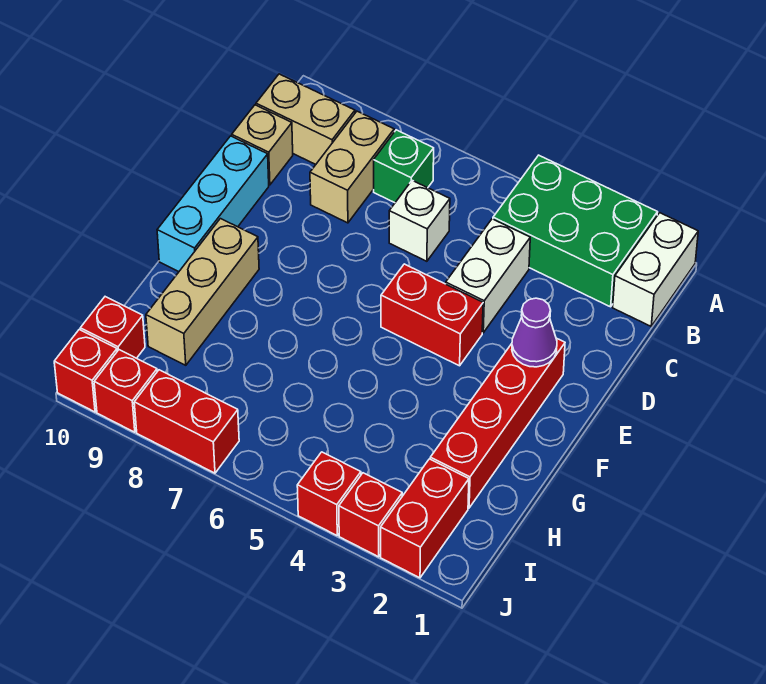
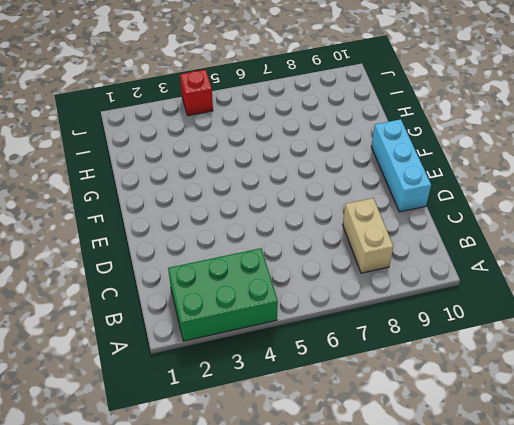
none -> white brick A1:B1 level 1
none -> green brick B7 level 1
none -> tan brick B9:B10 level 1

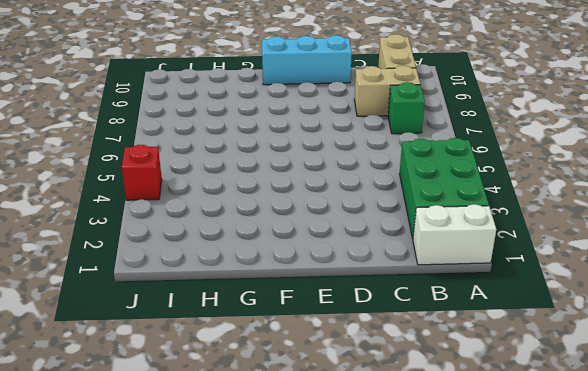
none -> white brick C4:D4 level 1
none -> white brick C6 level 1
none -> tan brick C10 level 1

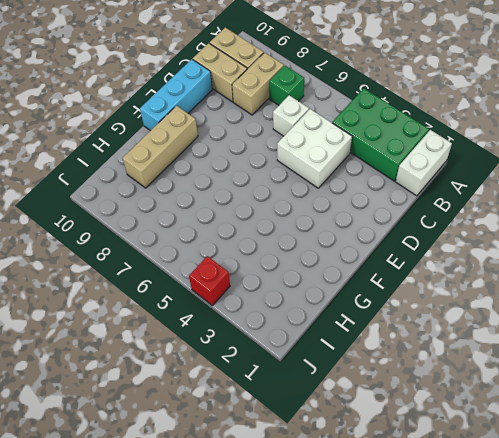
white brick C4:D5 level 1 -> white brick C4:D4 level 1
tan brick C9:C10 level 1 -> tan brick C10 level 1
none -> red brick E2:H2 level 1
none -> red brick E4:E5 level 1
none -> red brick I2:J2 level 1

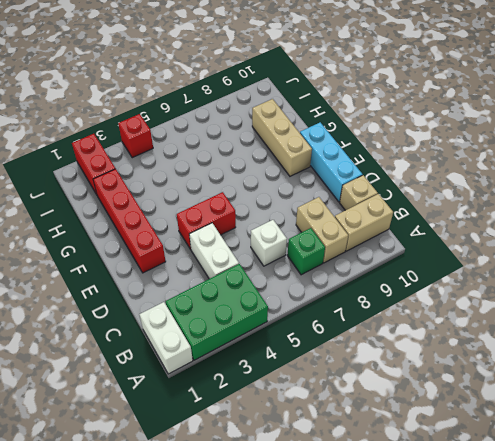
none -> red brick I10 level 1
none -> red brick J3 level 1
none -> red brick J7:J8 level 1

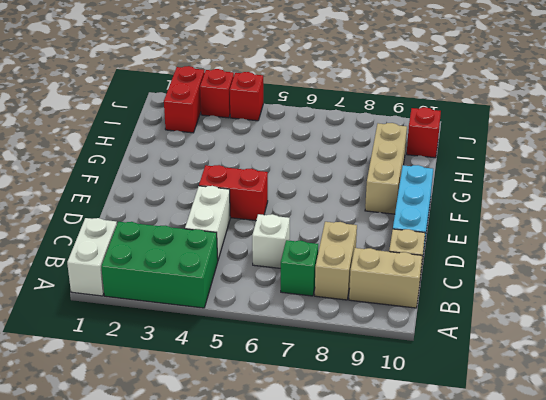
none -> red brick E2:H2 level 1
none -> red brick J7:J8 level 1
none -> red brick J9 level 1

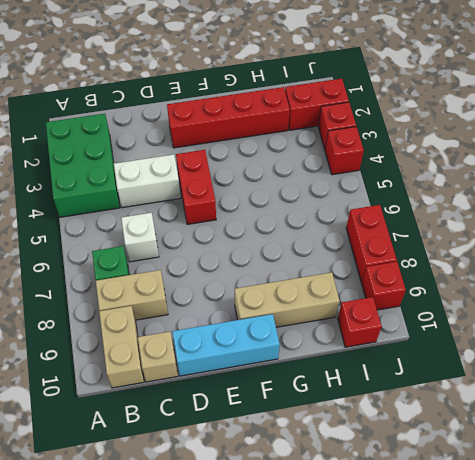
none -> white brick A1:B1 level 1
none -> red brick J10 level 1
none -> purple cone E2 level 2

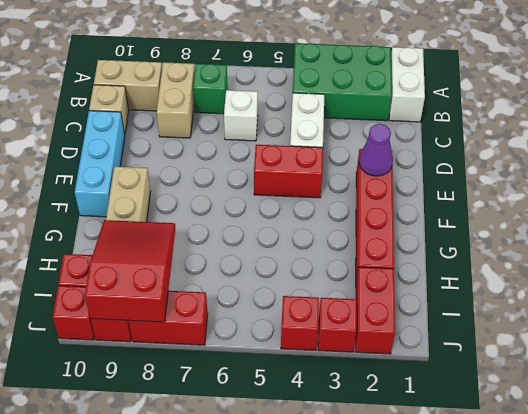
red slope H8:J9 level 2 top J -> none

